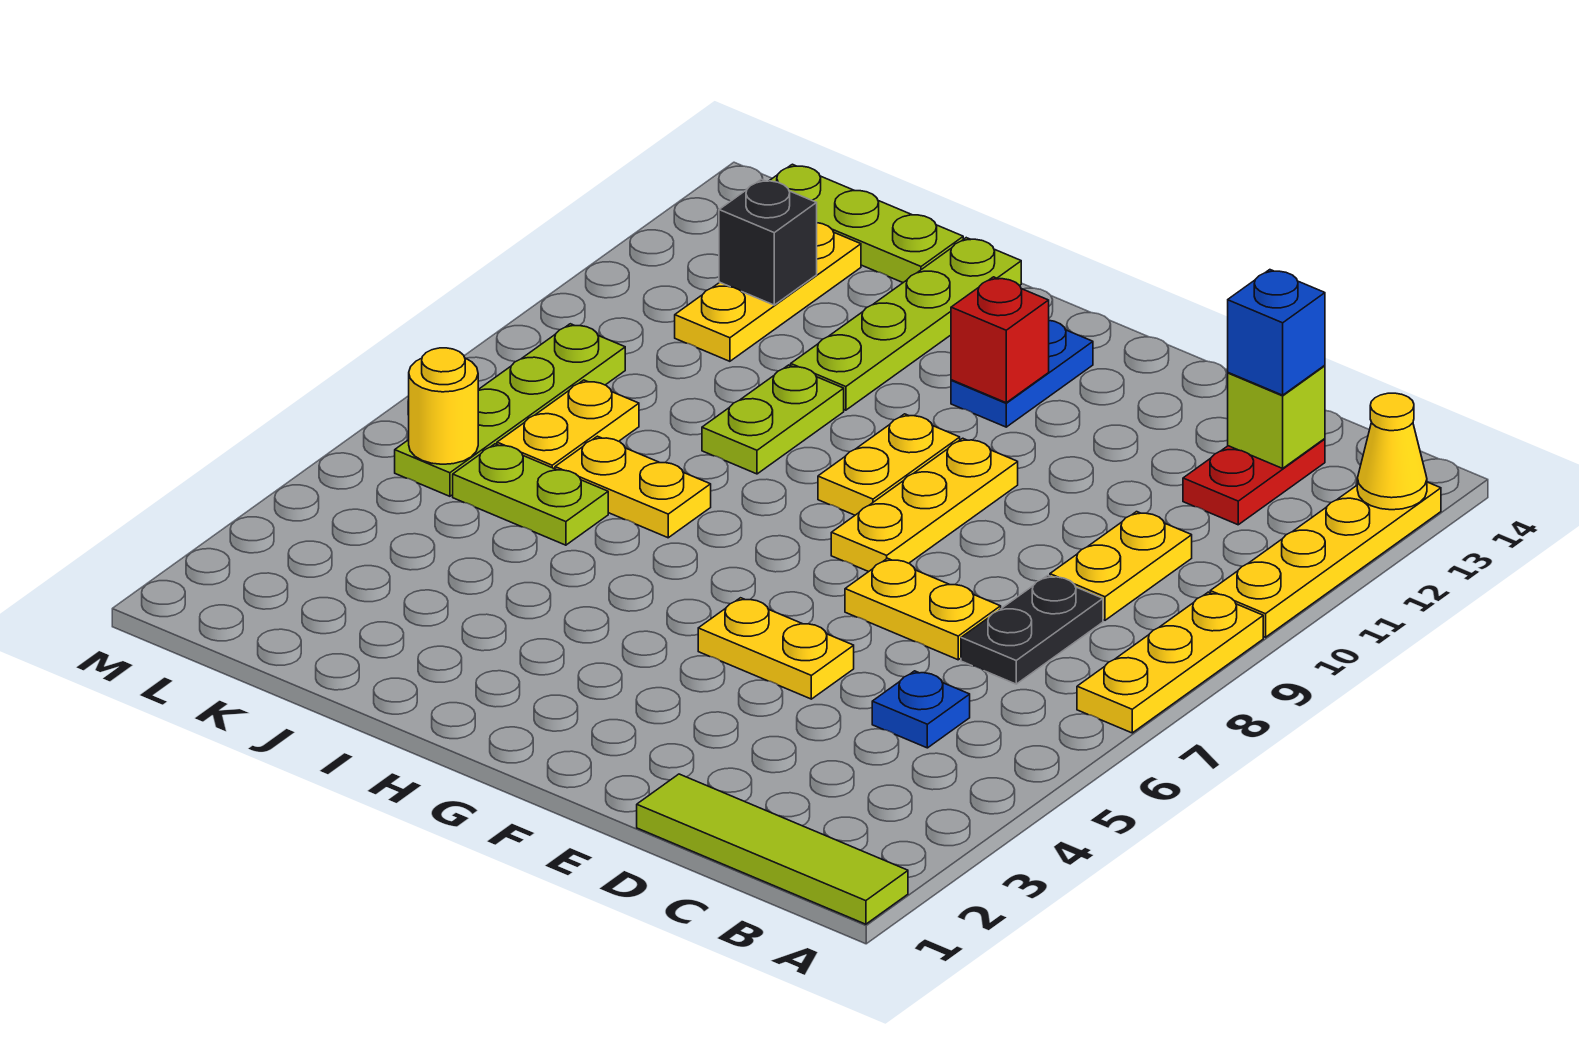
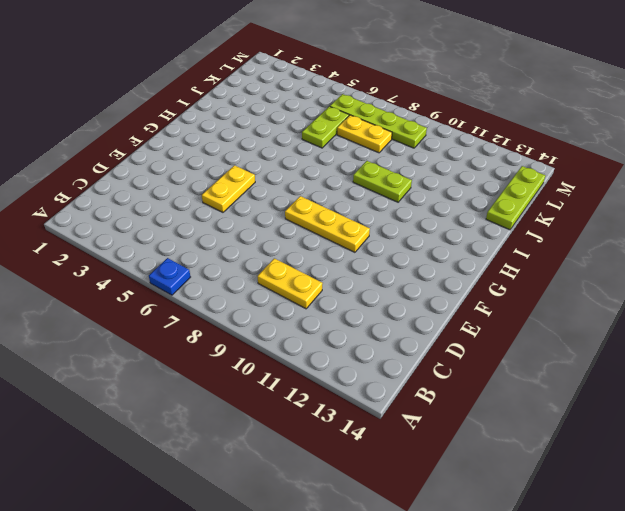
blue plate A6 level 1 -> blue plate C5 level 1
none -> lime tile A1:D1 level 1
none -> yellow plate A7:A9 level 1
none -> yellow plate A10:A13 level 1

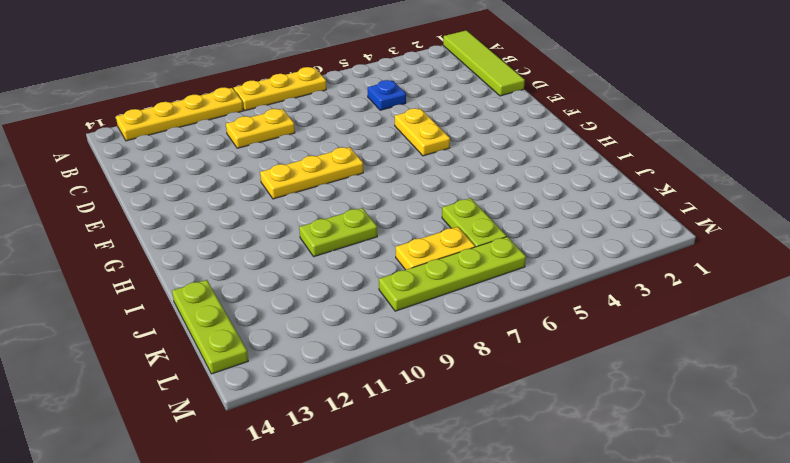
none -> black plate C7:C8 level 1
none -> red plate C12:C13 level 1
none -> yellow plate D7:E7 level 1

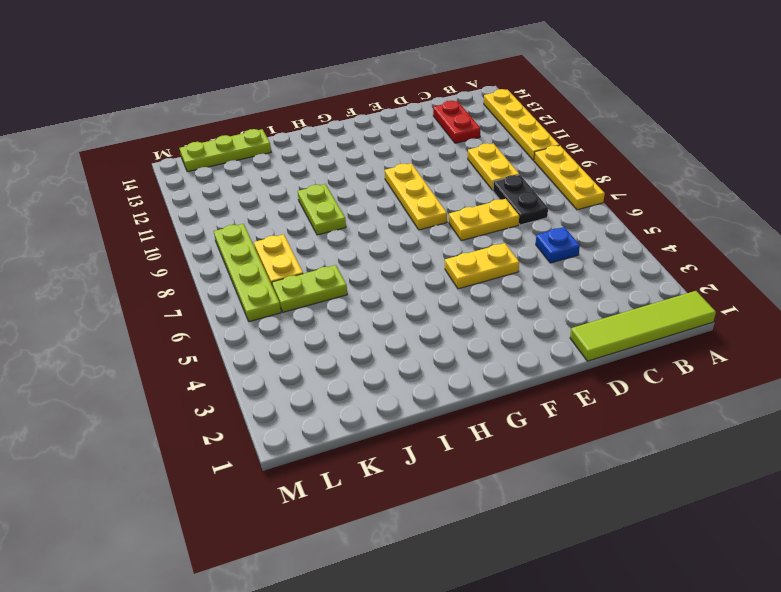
none -> yellow plate G9:G10 level 1
none -> blue plate G12:G13 level 1
none -> yellow plate I7:J7 level 1

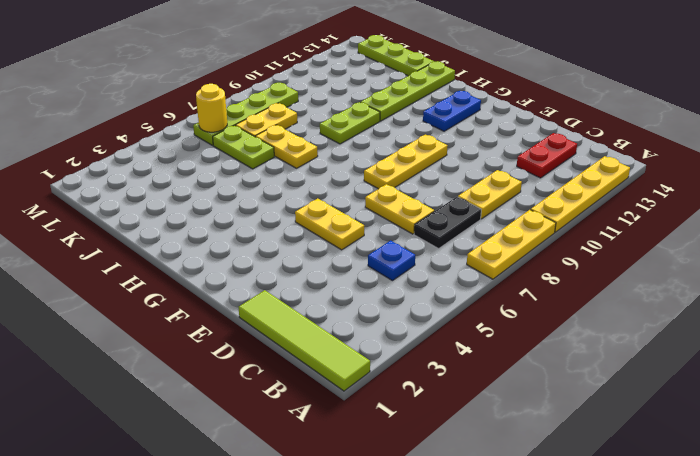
none -> yellow plate G9:G10 level 1
none -> yellow plate K11:K13 level 1
none -> yellow cone A13 level 2

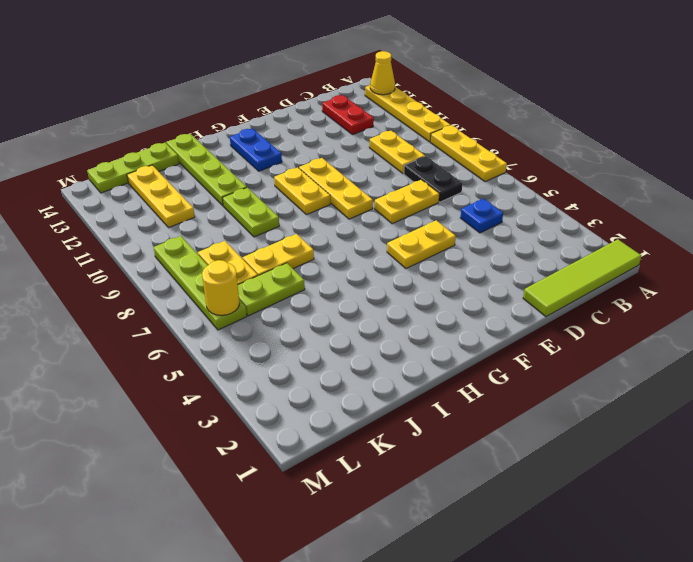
none -> lime brick C13 level 2
none -> red brick G12 level 2
none -> black brick K12 level 2

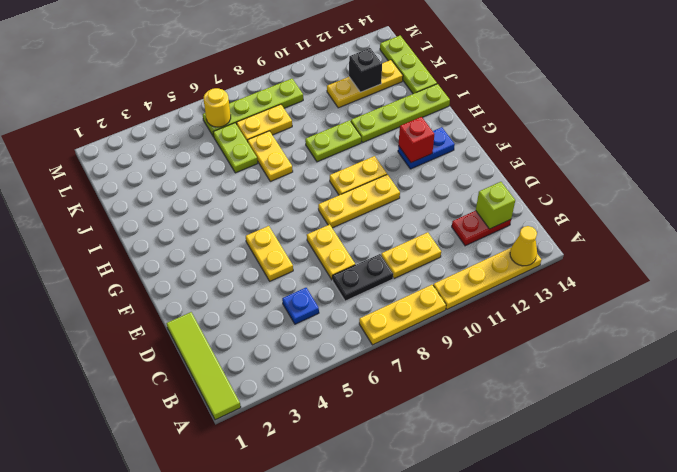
none -> blue brick C13 level 3

